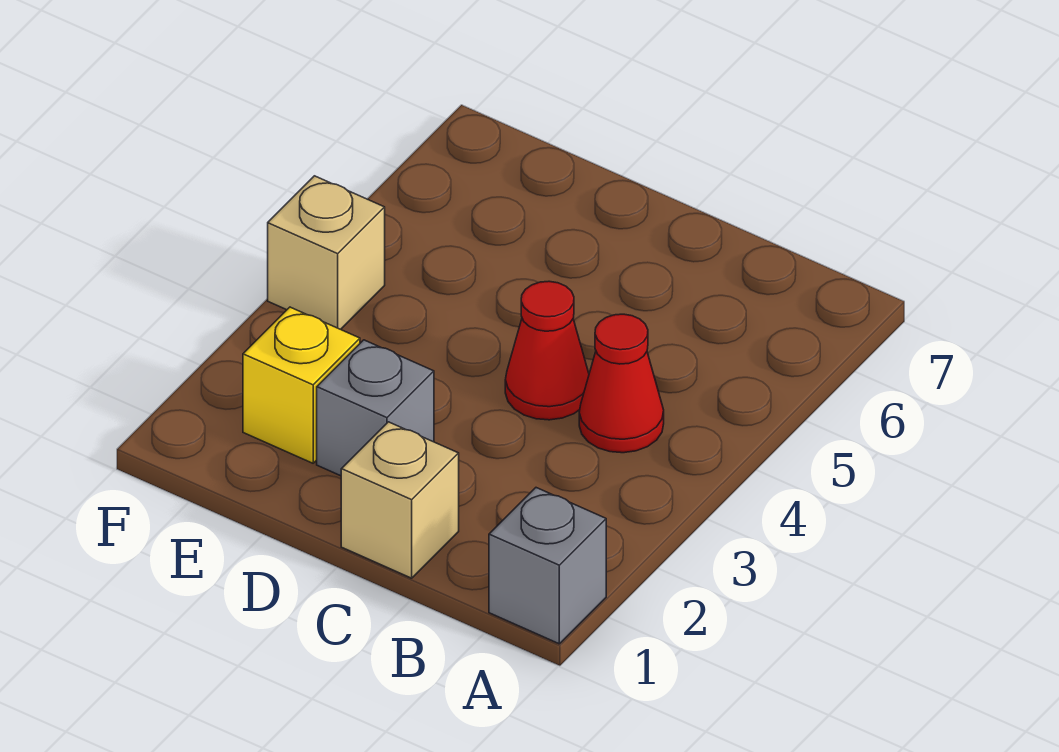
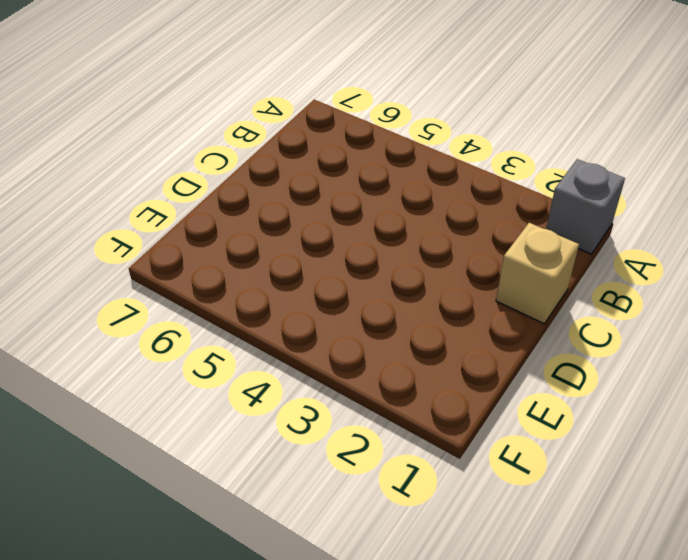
none -> red cone B4 level 1
none -> red cone C4 level 1

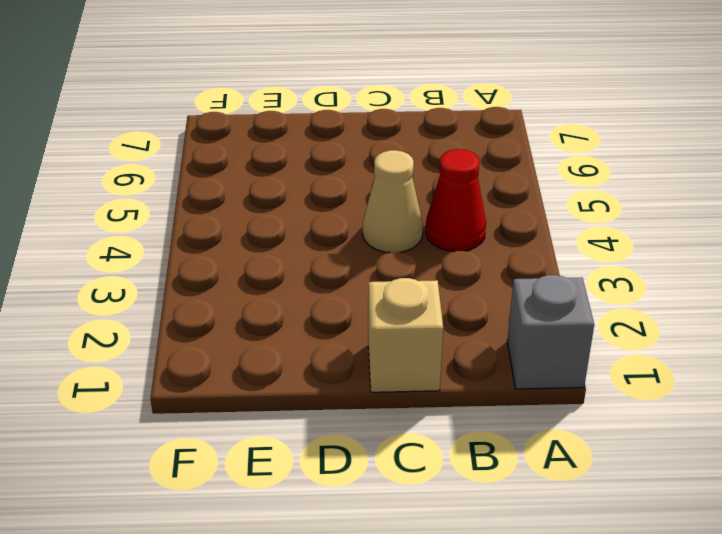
tan cone C4 level 1 -> red cone C4 level 1
none -> grey brick D2 level 1
none -> yellow brick E2 level 1

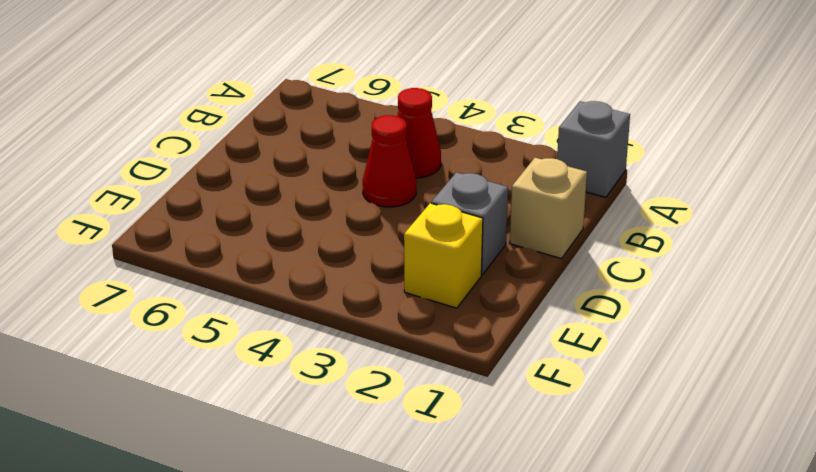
none -> tan brick F4 level 1

